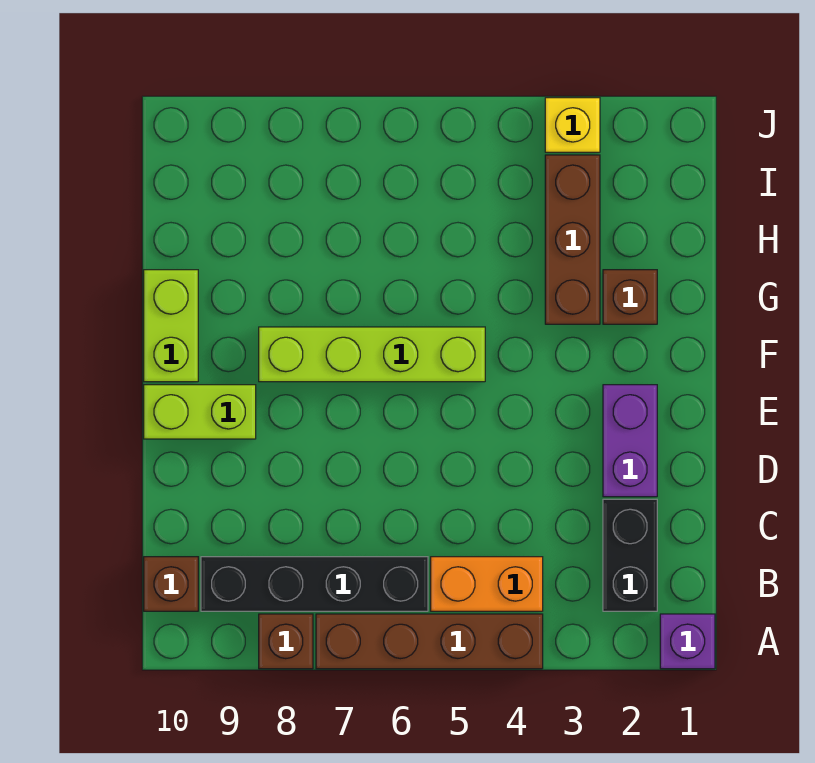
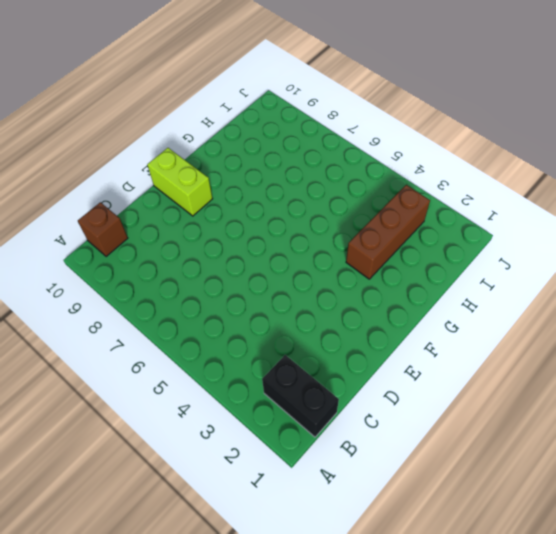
black brick B1:B2 level 1 -> black brick B2:C2 level 1
none -> purple brick A1 level 1
none -> brown brick A4:A7 level 1
none -> brown brick A8 level 1

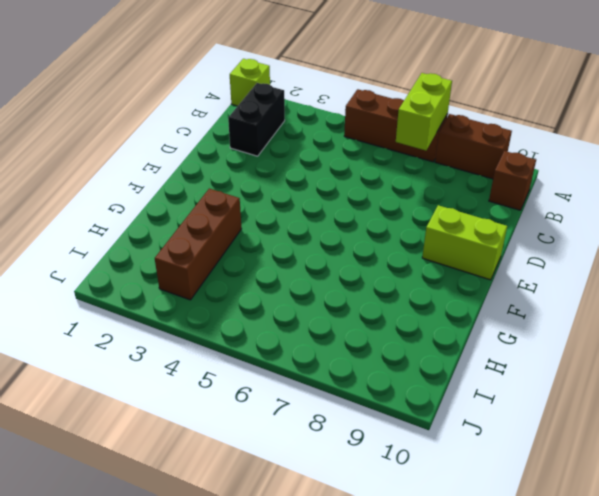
lime brick A1 level 1 -> purple brick A1 level 1
brown brick A5:A7 level 1 -> brown brick A4:A7 level 1
lime brick A7:B7 level 2 -> lime brick F10:G10 level 1
brown brick A8:A9 level 1 -> brown brick A8 level 1
none -> orange brick B4:B5 level 1
none -> black brick B6:B9 level 1
none -> purple brick D2:E2 level 1

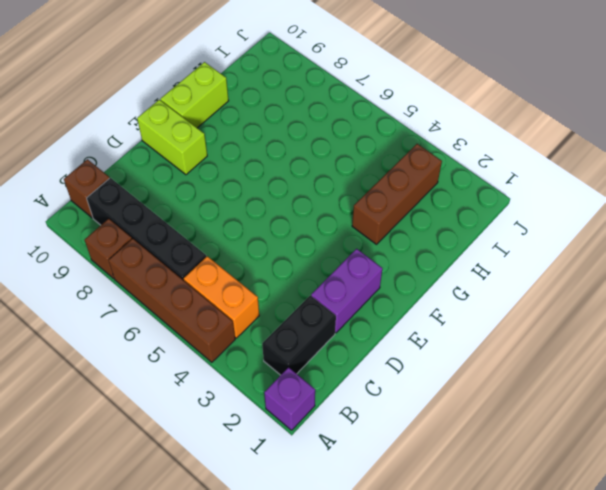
none -> lime brick F5:F8 level 1
none -> brown brick G2 level 1
none -> yellow brick J3 level 1

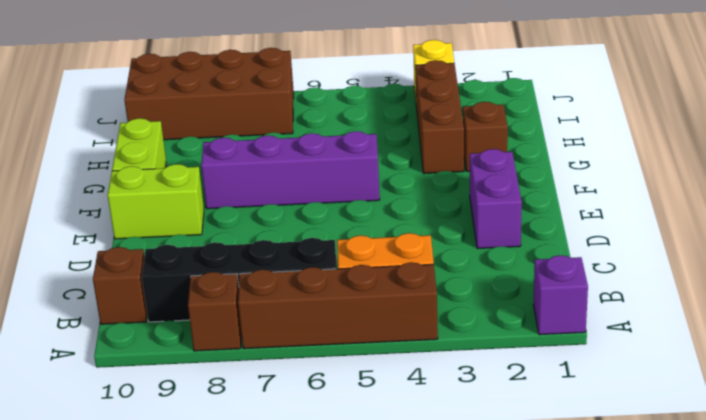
purple brick F5:F8 level 1 -> lime brick F5:F8 level 1
brown brick I7:J10 level 1 -> none
none -> black brick B2:C2 level 1

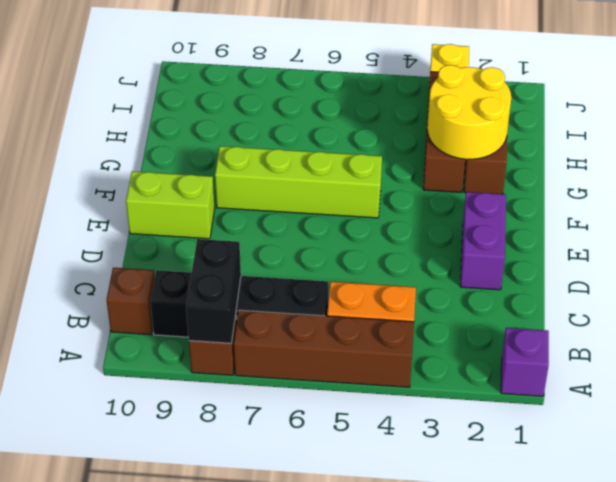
black brick A8:B8 level 2 -> black brick B2:C2 level 1
yellow round brick G2:H3 level 2 -> none
none -> lime brick F10:G10 level 1

